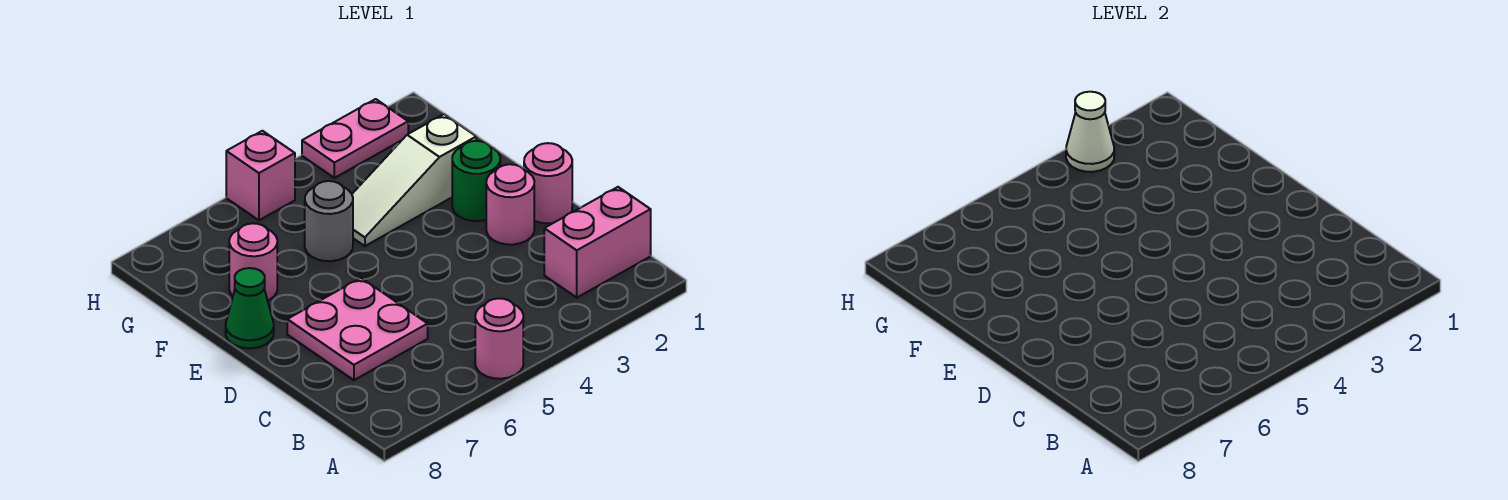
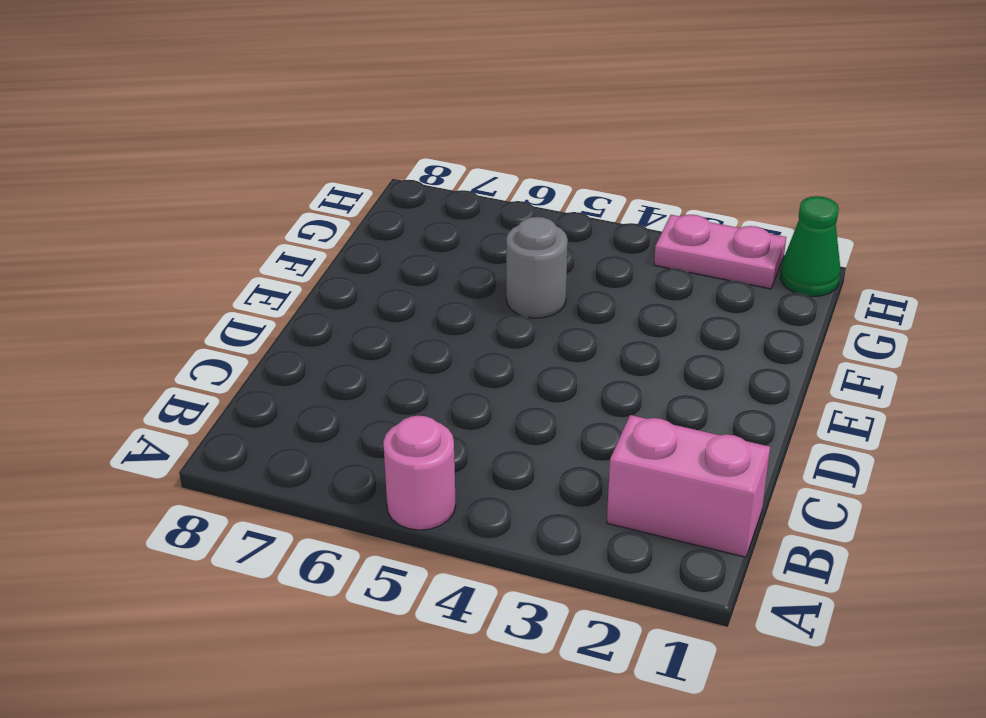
green cone H1 level 1 -> green cone E8 level 1
none -> pink plate C6:D7 level 1
none -> pink round brick D1 level 1
none -> pink round brick D2 level 1

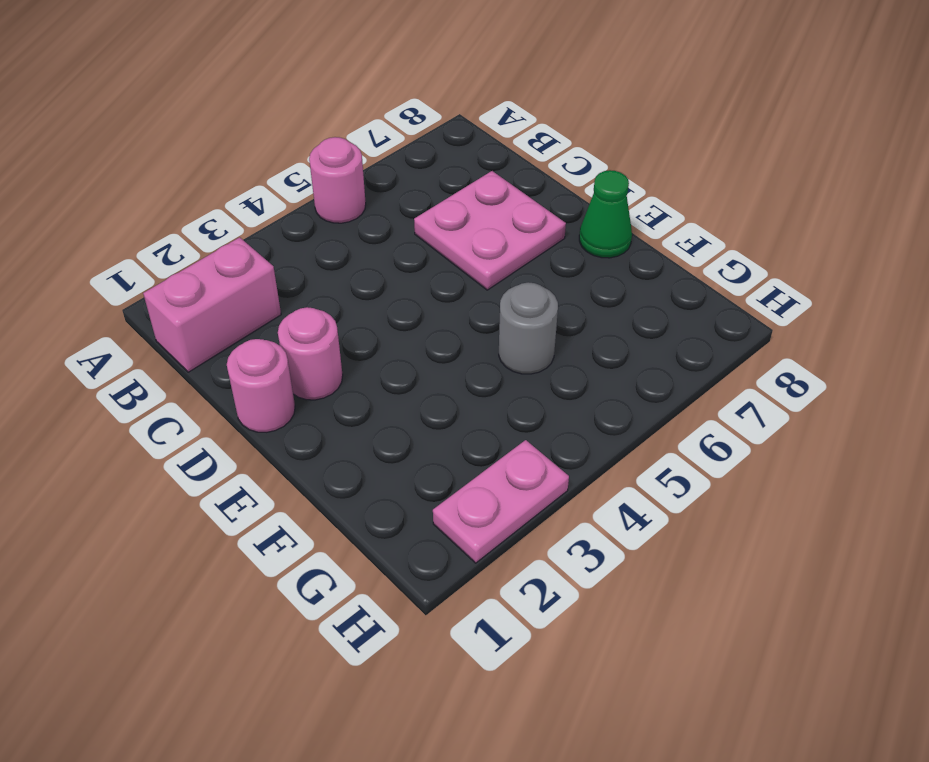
none -> green round brick E2 level 1
none -> white slope F2:F4 level 1 top 2
none -> pink round brick F7 level 1

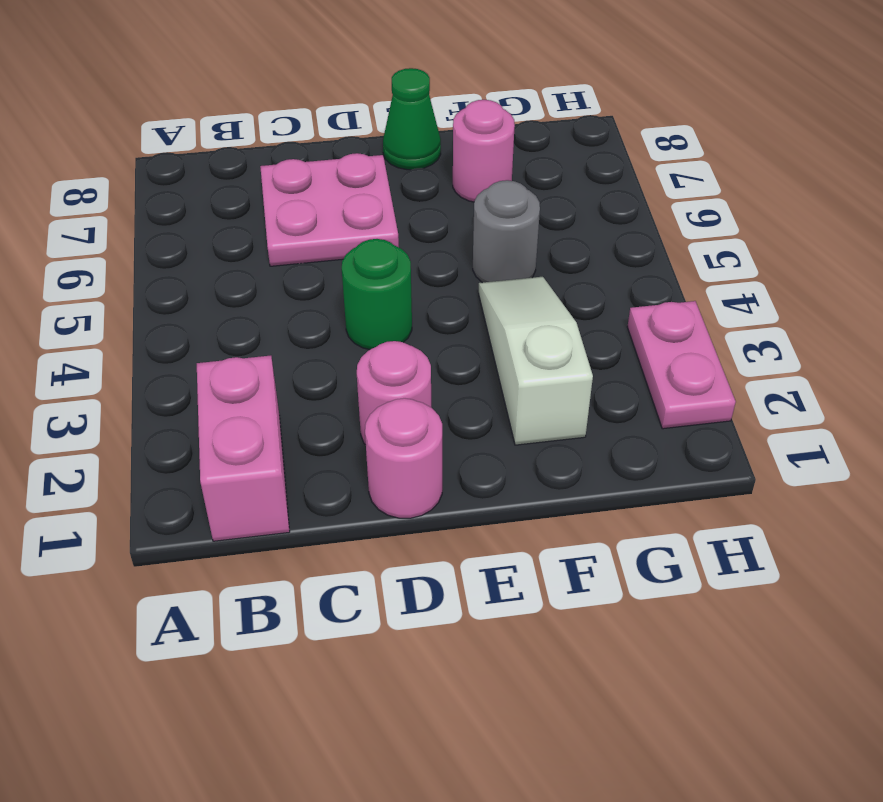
green round brick D4 level 1 -> green round brick E2 level 1
none -> pink round brick A5 level 1
none -> pink brick H5 level 1
none -> white cone H3 level 2

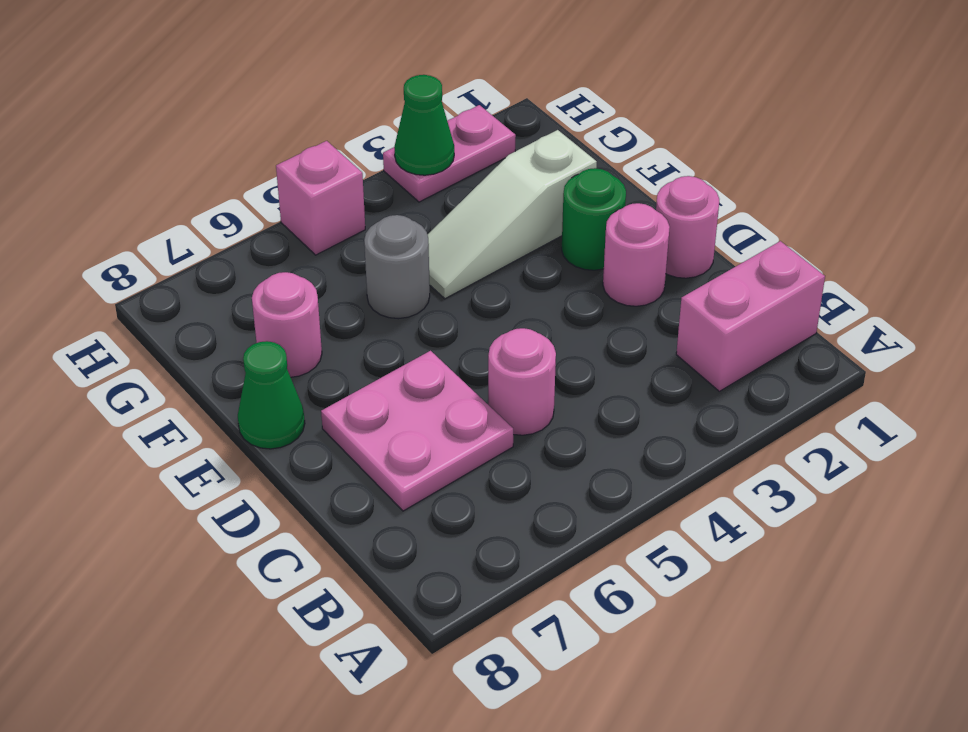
pink round brick C5 level 1 -> pink round brick A5 level 1
green cone H3 level 2 -> white cone H3 level 2

